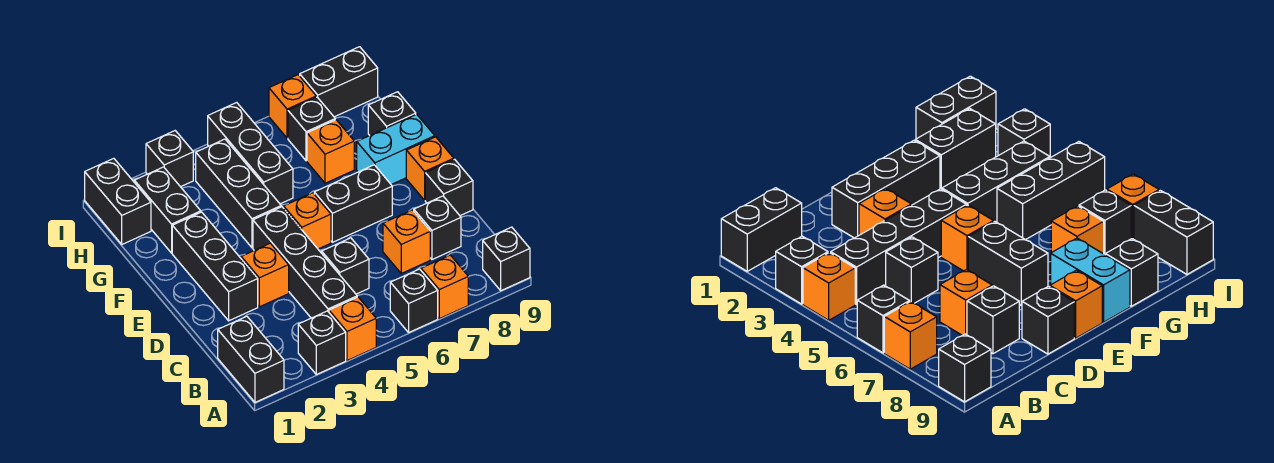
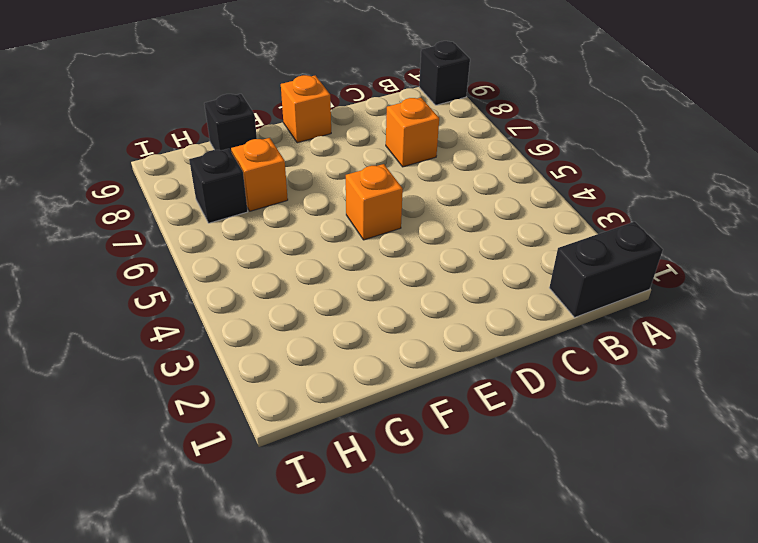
none -> black brick A3 level 1
none -> orange brick A4 level 1
none -> black brick A6 level 1

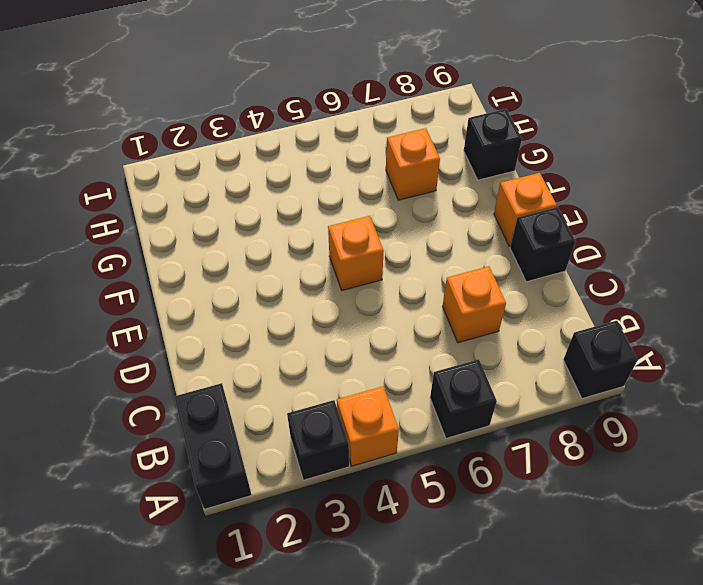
none -> orange brick A7 level 1
none -> black brick B4:E4 level 1
none -> black brick C5 level 1

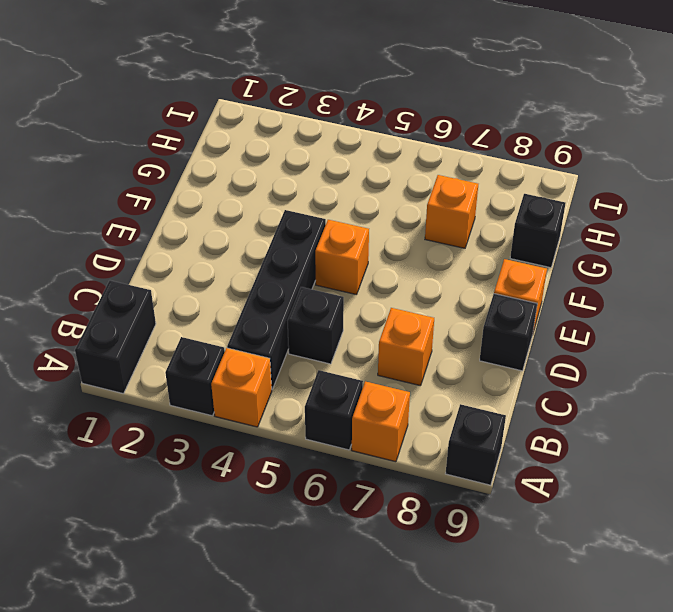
none -> black brick C8 level 1
none -> black brick D2:F2 level 1
none -> orange brick D3 level 1

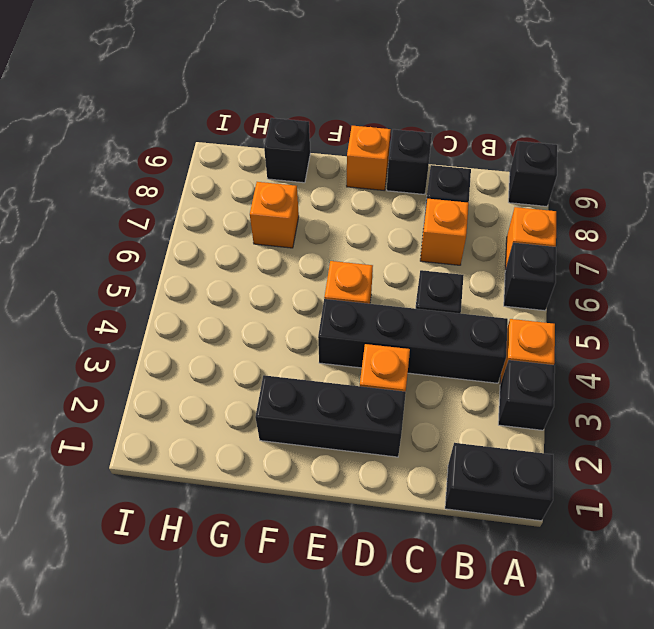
none -> black brick E6:E7 level 1
none -> black brick F4:H4 level 1
none -> cyan brick F8:F9 level 1

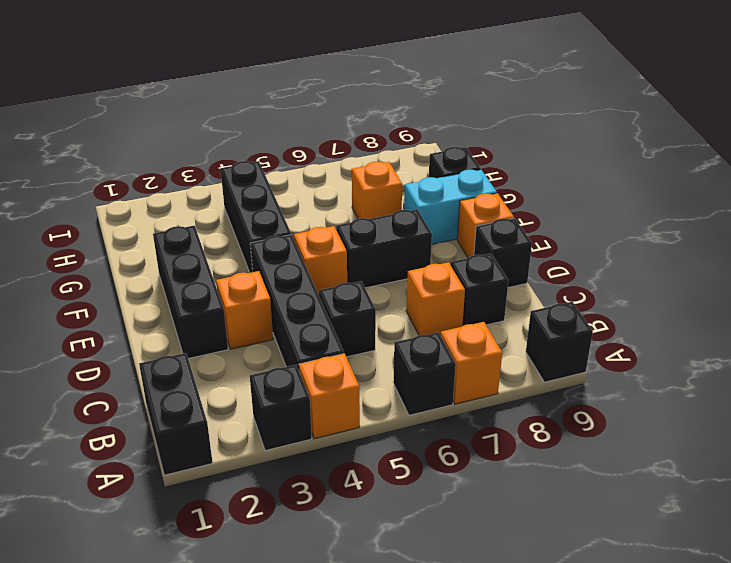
none -> black brick G2:H2 level 1
none -> black brick G5:I5 level 1
none -> black brick H1:I1 level 1

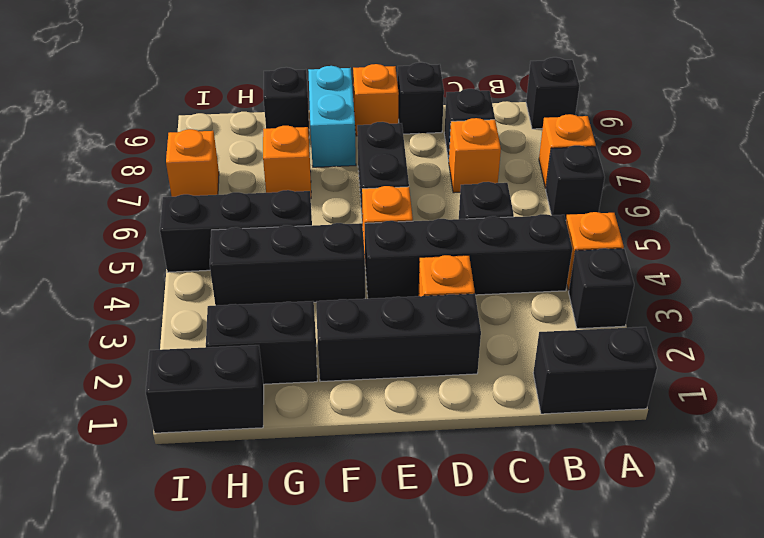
none -> black brick H7 level 1
none -> black brick I3 level 1
none -> black brick I8:I9 level 1

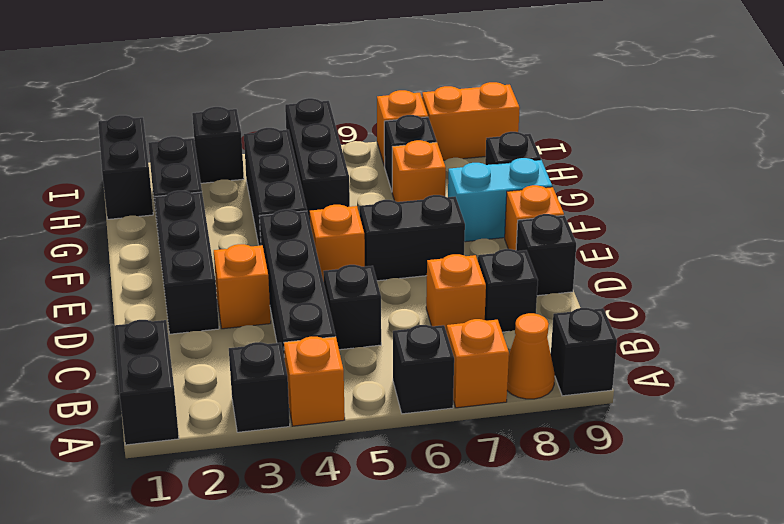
orange cone A8 level 1 -> none
orange brick I8:I9 level 1 -> black brick I8:I9 level 1

